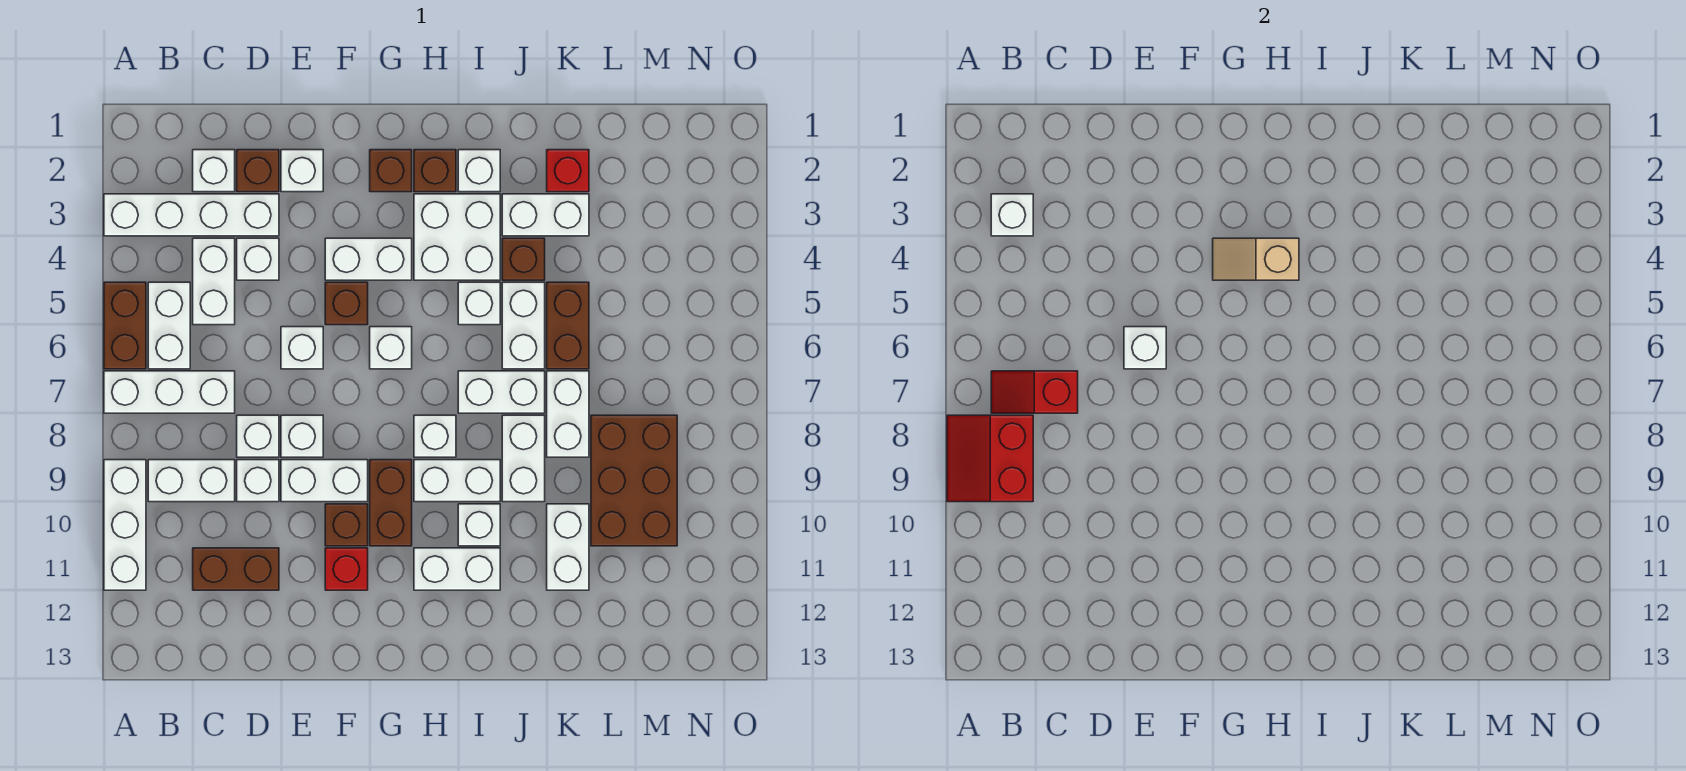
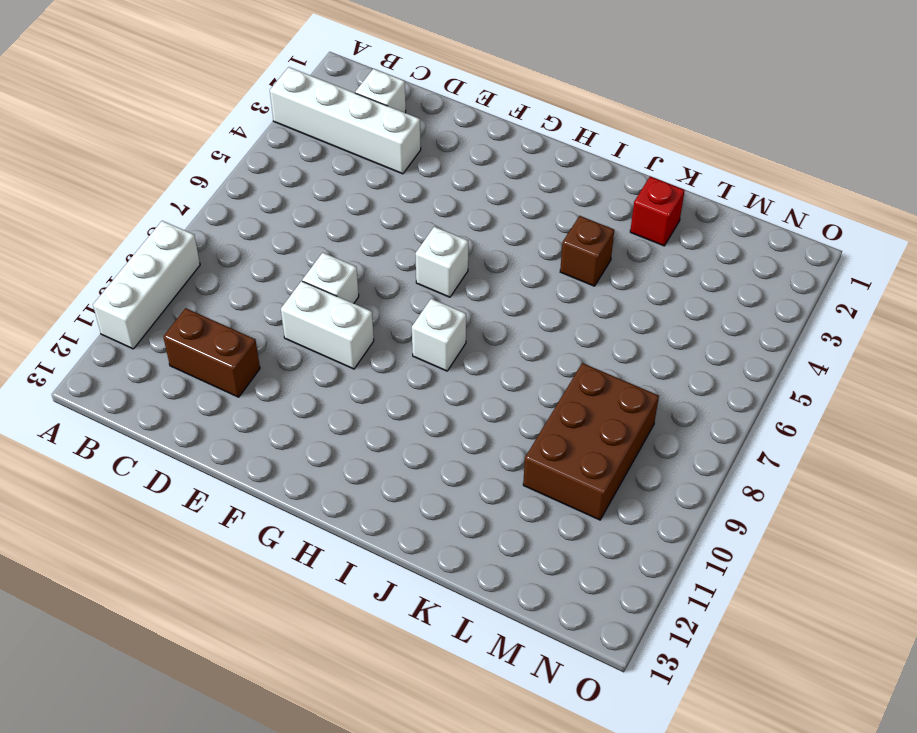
none -> brown brick A5:A6 level 1
none -> white brick A7:C7 level 1
none -> white brick B5:B6 level 1
none -> white brick B9:C9 level 1

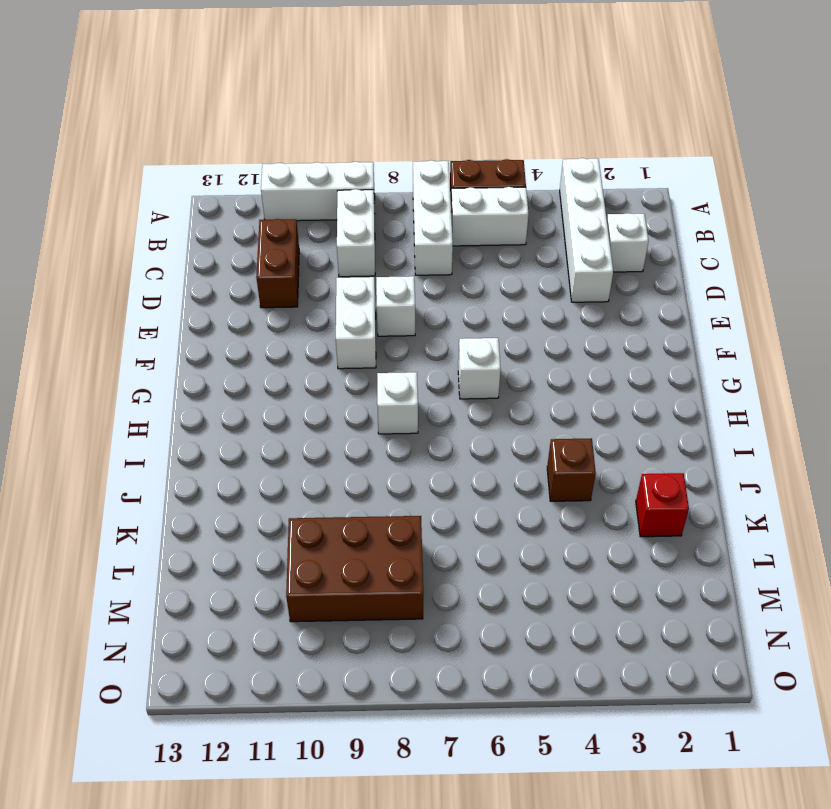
none -> white brick C4:C5 level 1
none -> brown brick D2 level 1
none -> white brick D4 level 1
none -> white brick D8 level 1

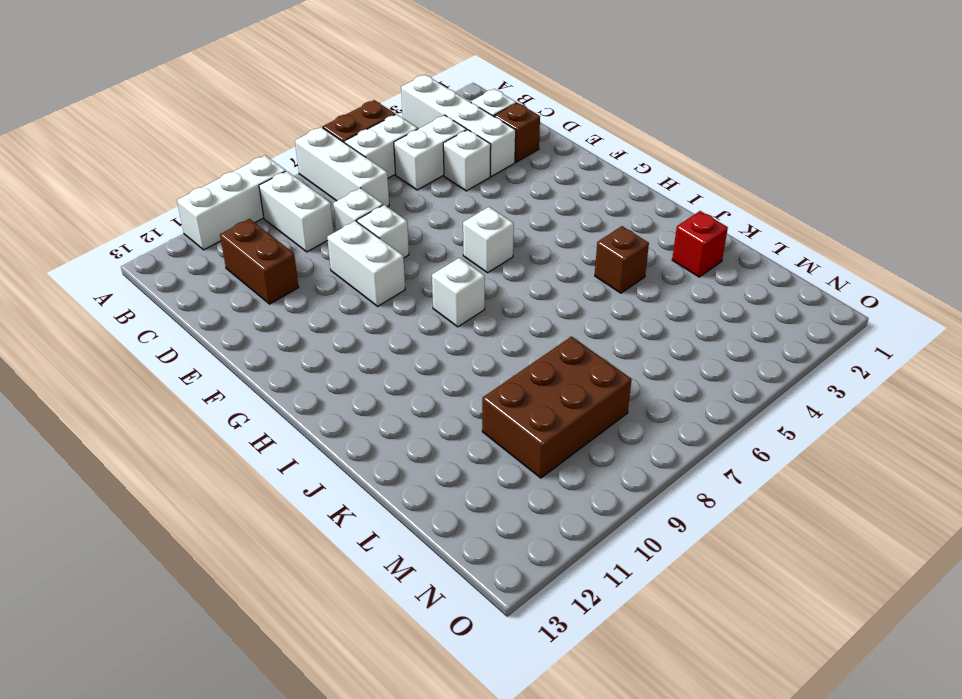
none -> white brick D9 level 1
none -> white brick E2 level 1
none -> white brick E6 level 1
none -> white brick F4:G4 level 1

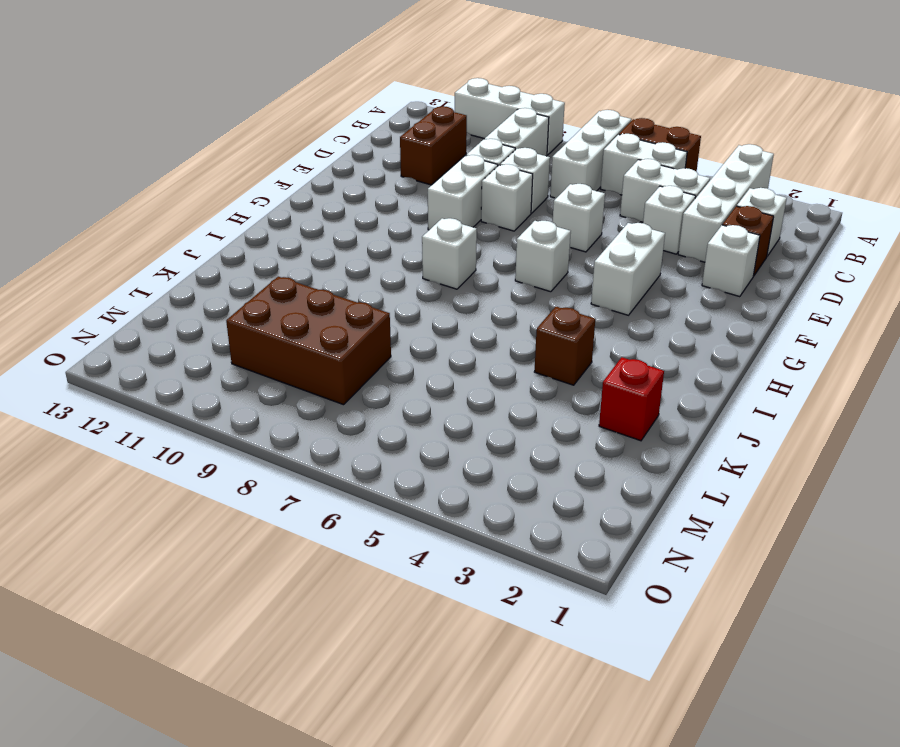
none -> brown brick F5 level 1
none -> brown brick F10 level 1
none -> red brick F11 level 1
none -> brown brick G2 level 1

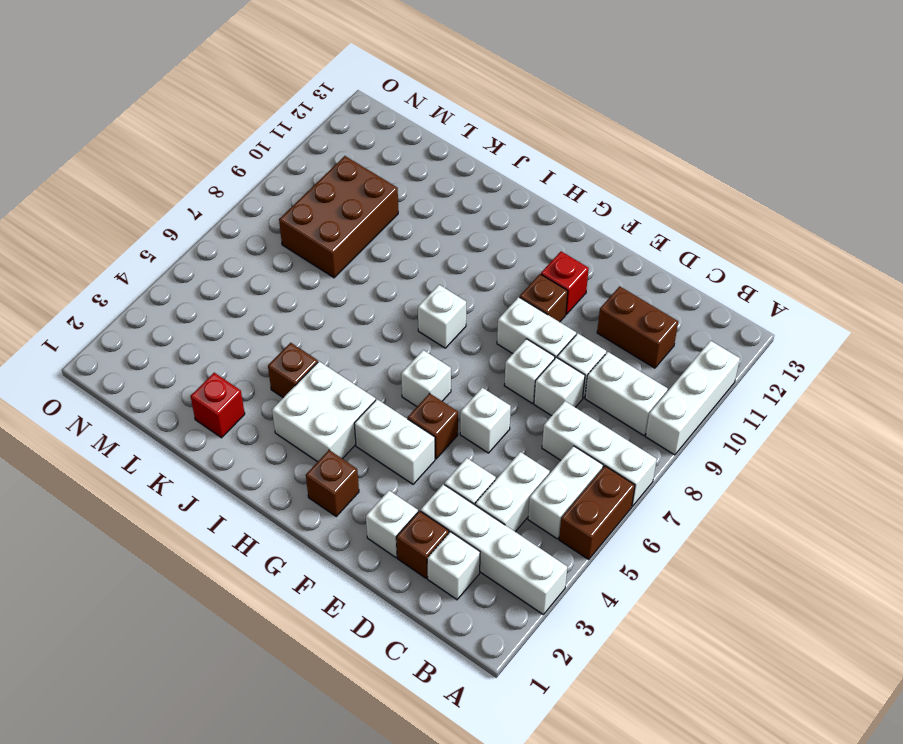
none -> brown brick G9:G10 level 1
none -> brown brick H2 level 1
none -> white brick H9:I9 level 1
none -> white brick H11:I11 level 1

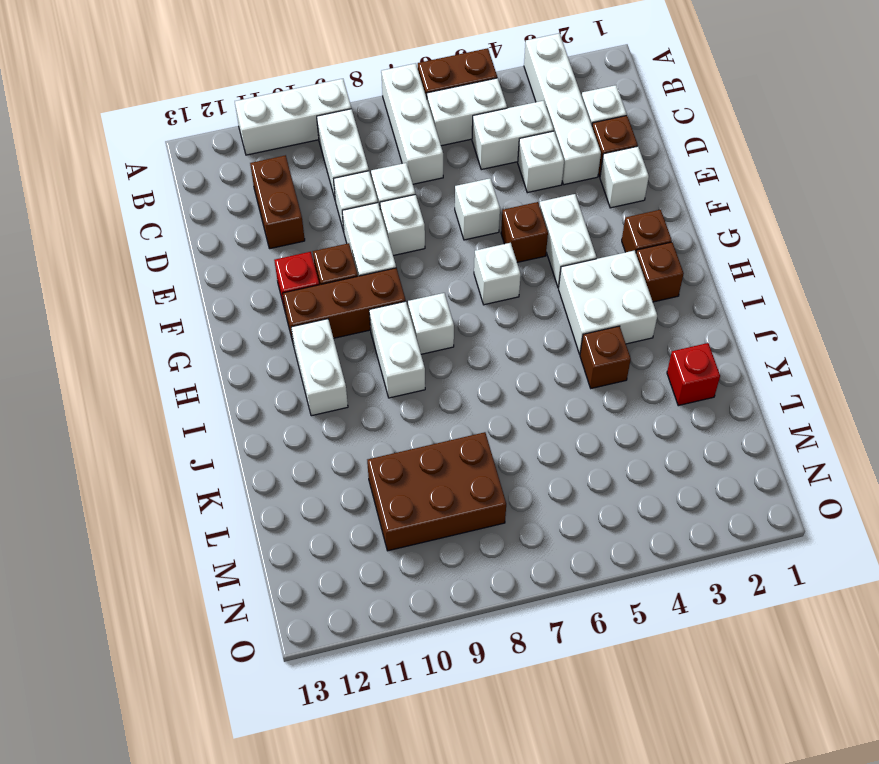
brown brick G9:G11 level 1 -> brown brick G9:G10 level 1
none -> white brick I2 level 1
none -> white brick I5 level 1
none -> white brick I7:J7 level 1
none -> white brick I10 level 1

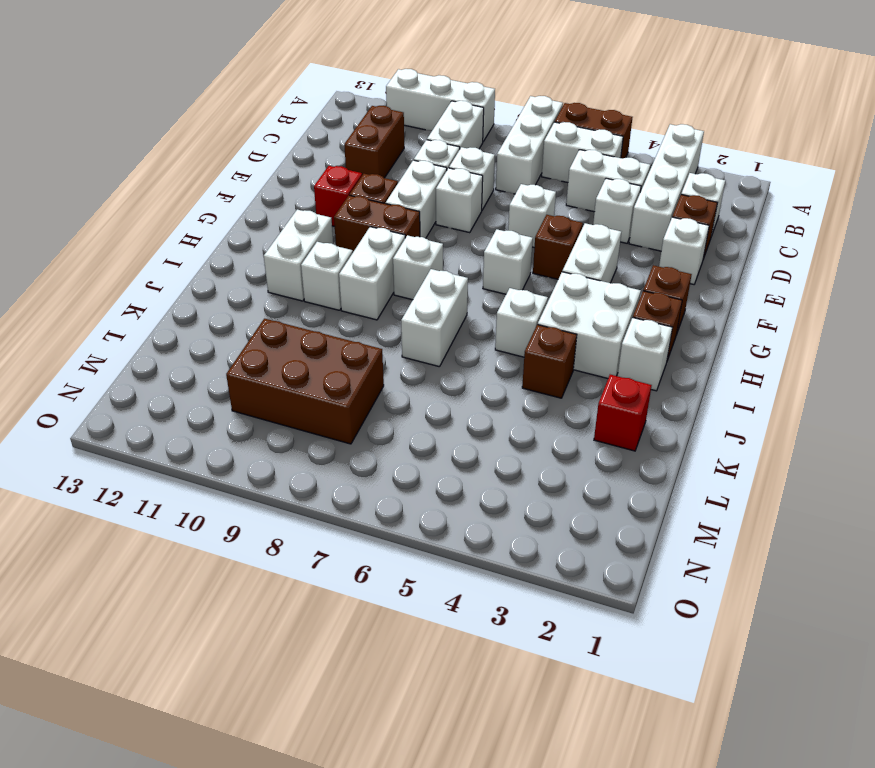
none -> white brick J3:K3 level 1
none -> white brick J5:J6 level 1
none -> white brick J8:J9 level 1
none -> brown brick K5:K6 level 1

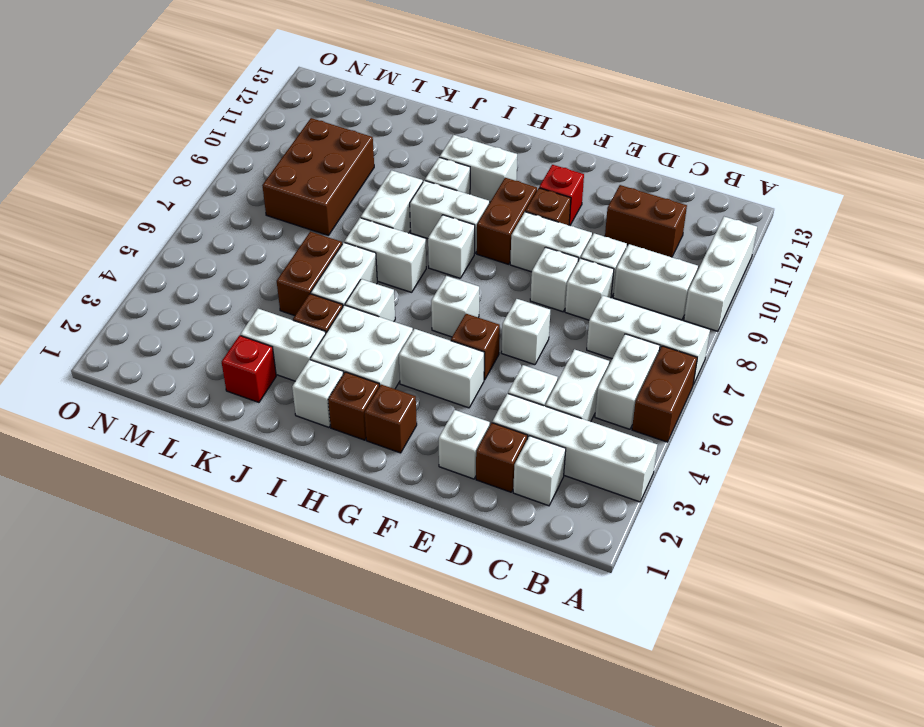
none -> white brick K7:K8 level 1
none -> white brick K10:K11 level 1
none -> red slope A8:B9 level 2 top B
none -> white brick B3 level 2

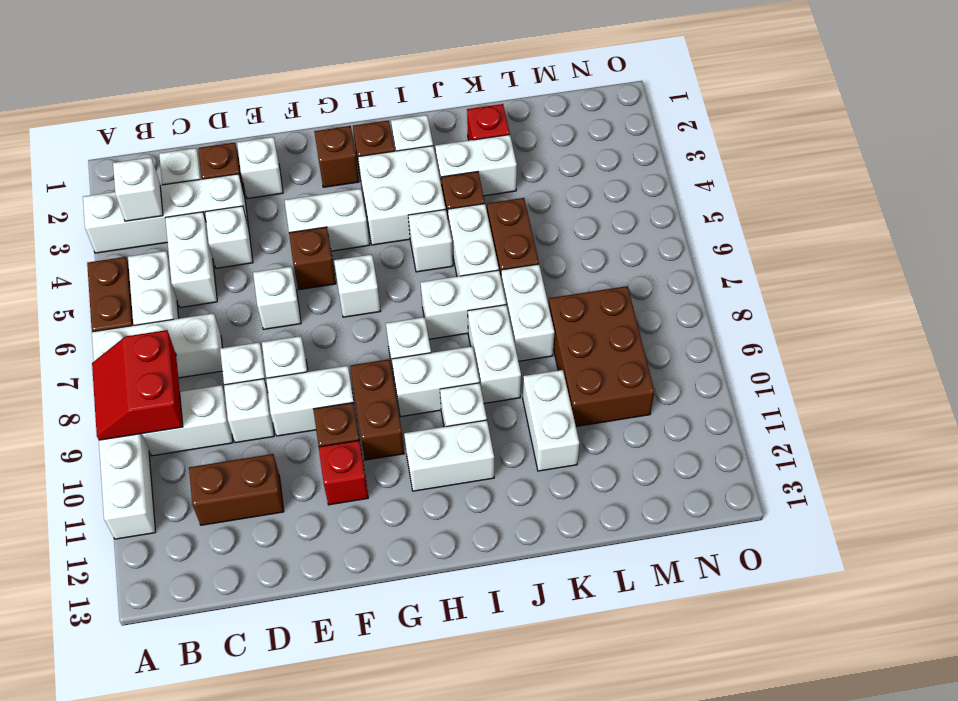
none -> red slope B7:C7 level 2 top C
none -> white brick E6 level 2
none -> tan slope G4:H4 level 2 top H

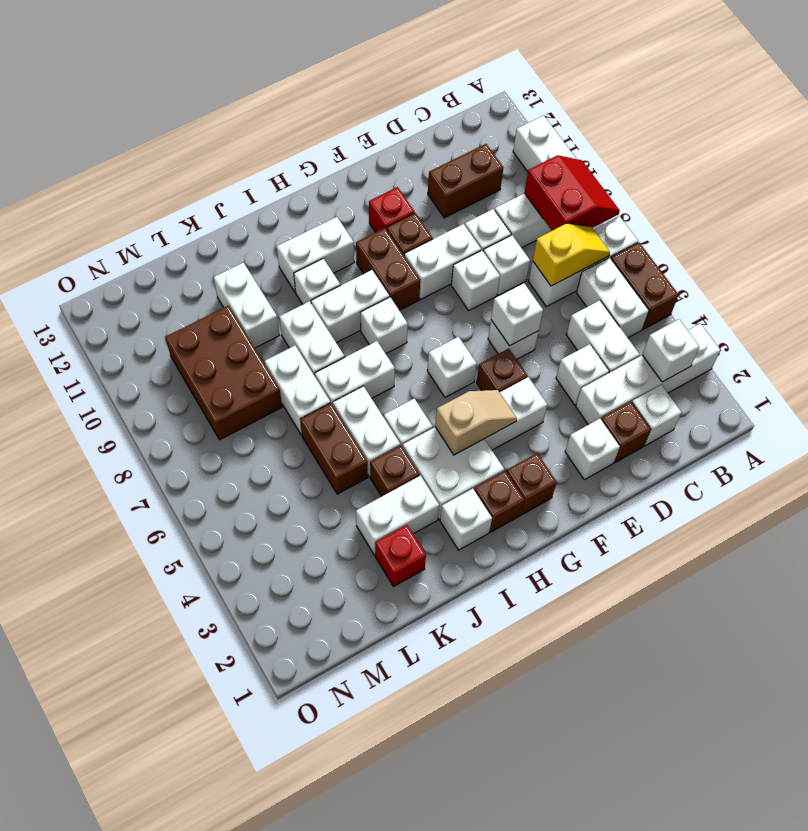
yellow slope B7:C7 level 2 top C -> red slope B7:C7 level 2 top C

